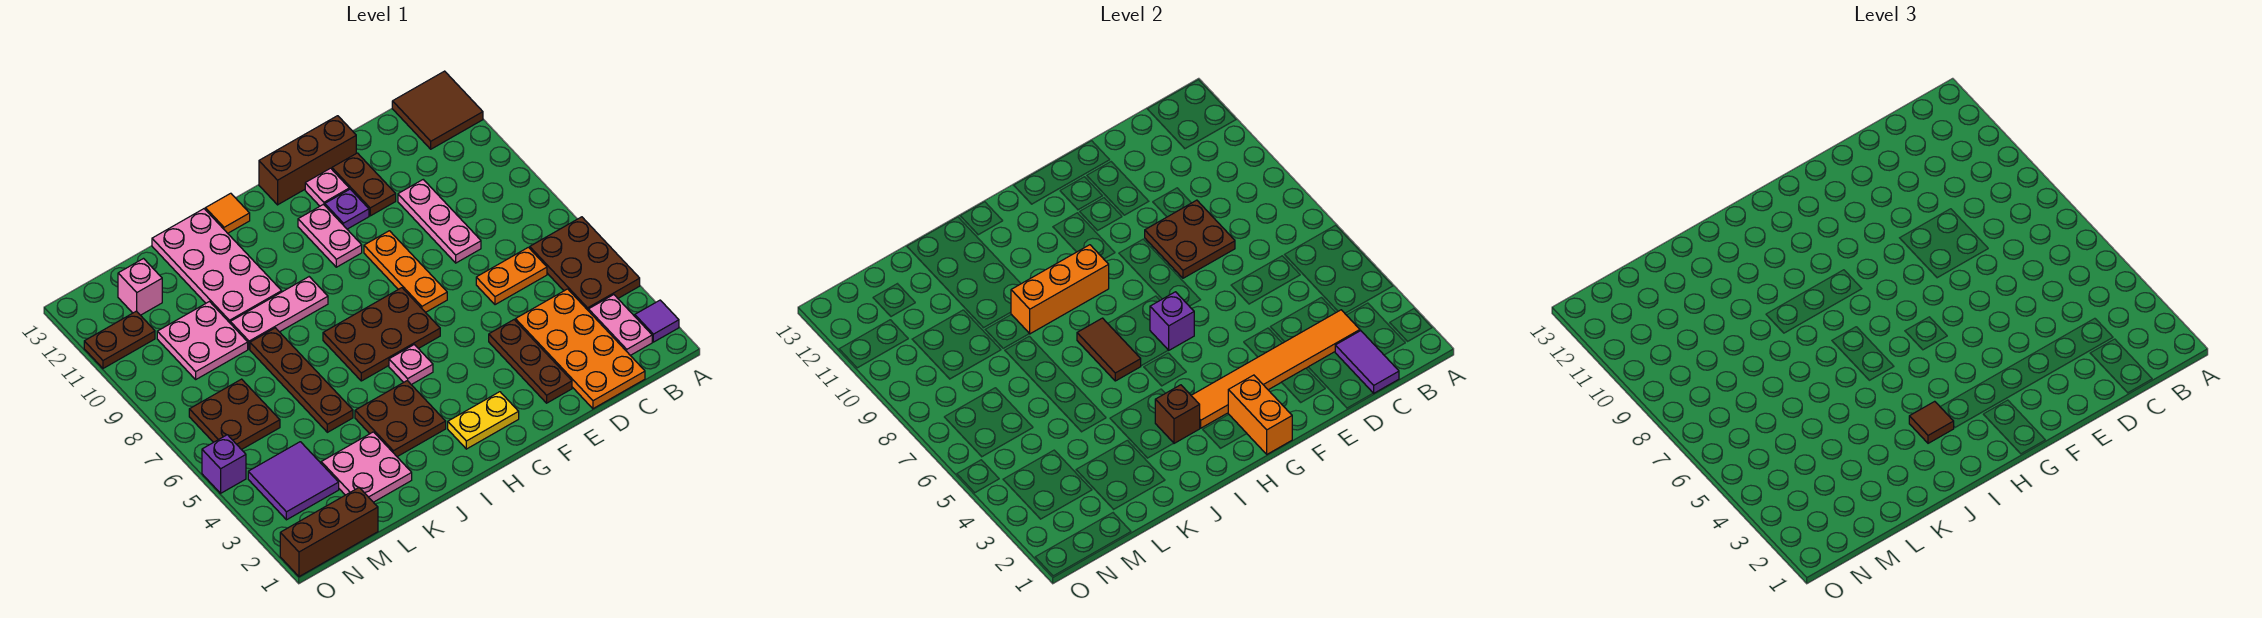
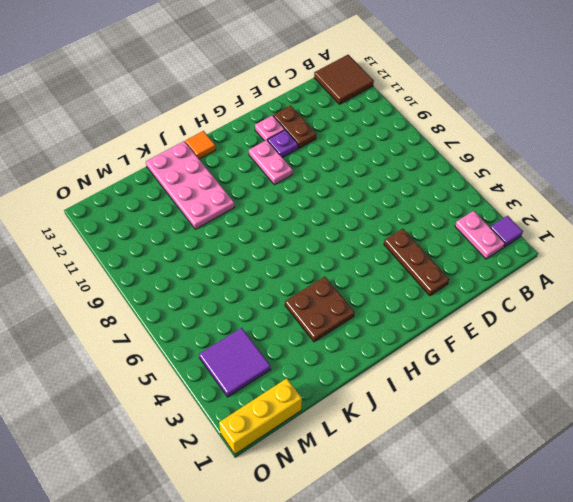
yellow brick M1:O1 level 1 -> brown brick M1:O1 level 1
none -> brown plate A4:B6 level 1
none -> orange plate C1:D4 level 1
none -> orange plate C6:D6 level 1
none -> pink plate D8:D10 level 1

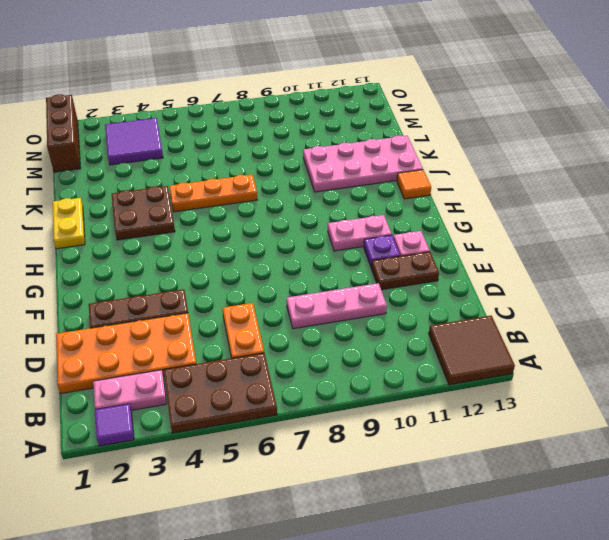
yellow plate I1:J1 level 1 -> yellow plate G2:H2 level 1
orange plate J5:J7 level 1 -> orange plate F7:F9 level 1
none -> brown brick E13:G13 level 1
none -> brown plate G6:I7 level 1
none -> pink plate H5 level 1
none -> pink plate I9:K9 level 1

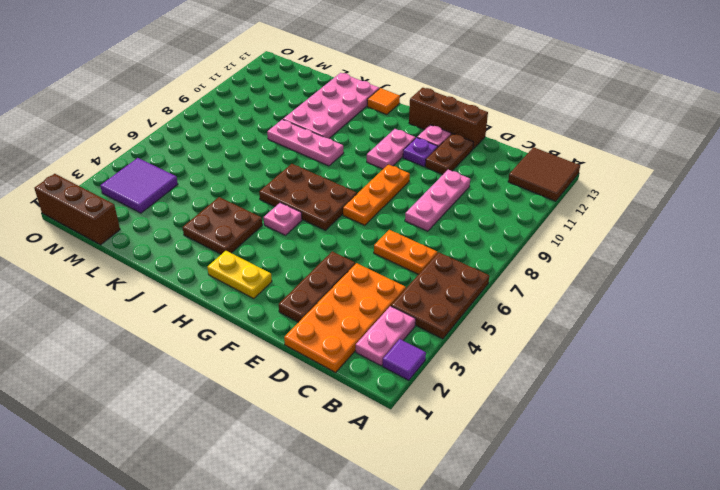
none -> pink plate K2:L3 level 1
none -> brown plate K5:K8 level 1
none -> pink plate L9:M10 level 1
none -> brown plate M6:N7 level 1

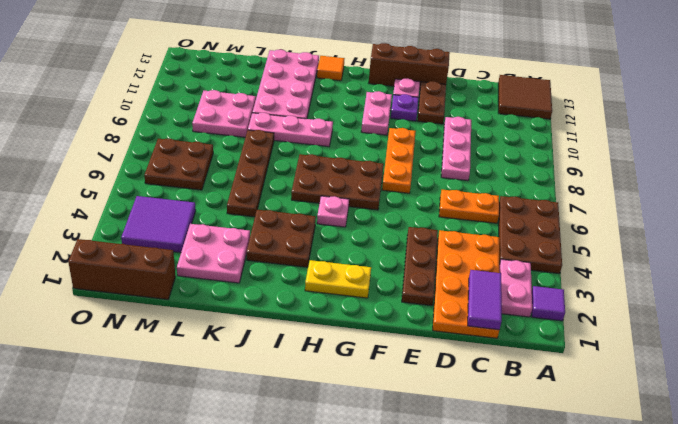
none -> pink brick M12 level 1
none -> brown plate N11:O11 level 1
none -> purple brick O5 level 1
none -> orange tile C3:H3 level 2

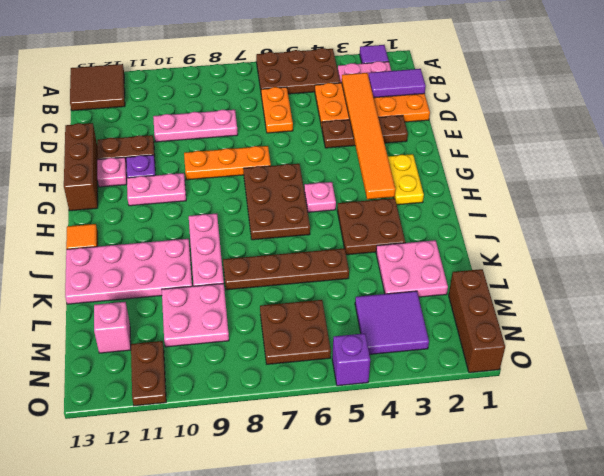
none -> brown plate D8:E9 level 2
none -> orange brick G1:G2 level 2
none -> purple brick G6 level 2
none -> orange brick H9:J9 level 2

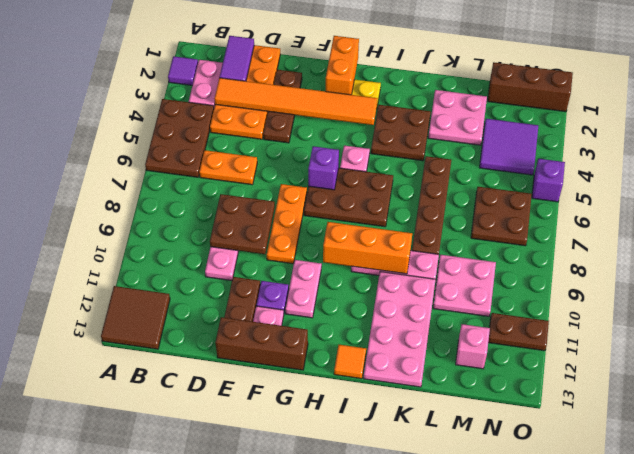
none -> brown brick I3 level 2
none -> brown tile I6:I7 level 2
none -> brown tile I3 level 3

